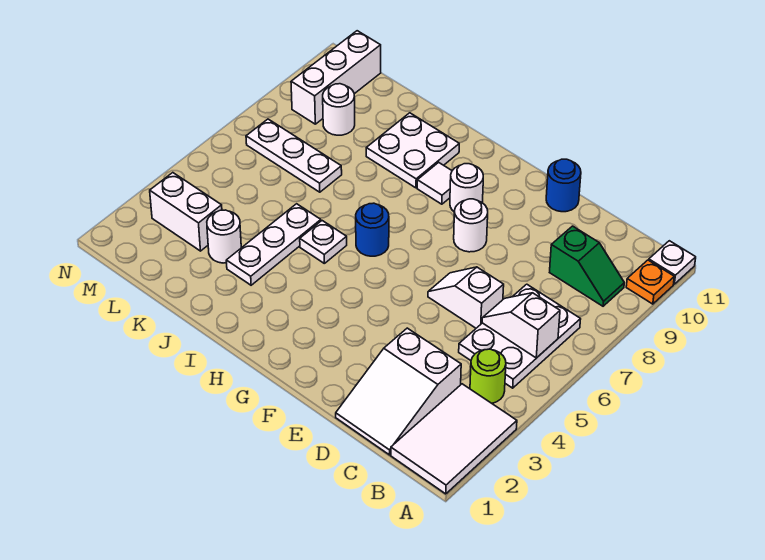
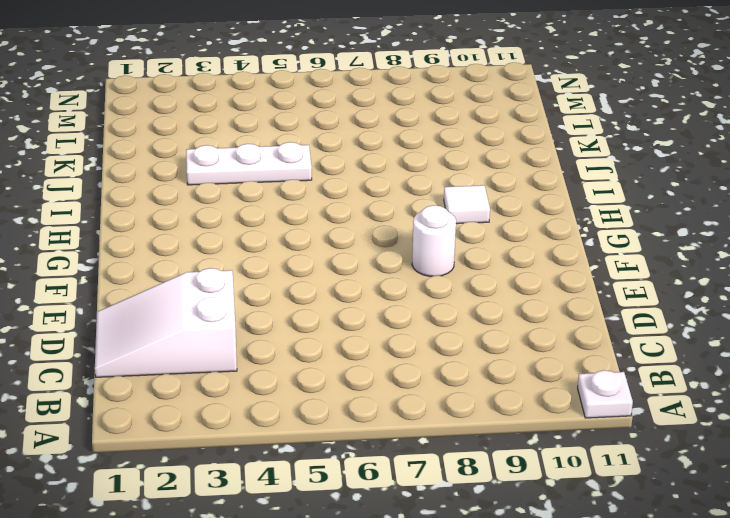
none -> white tile A1:B3 level 1
none -> orange plate A10 level 1
none -> lime round brick B4 level 1

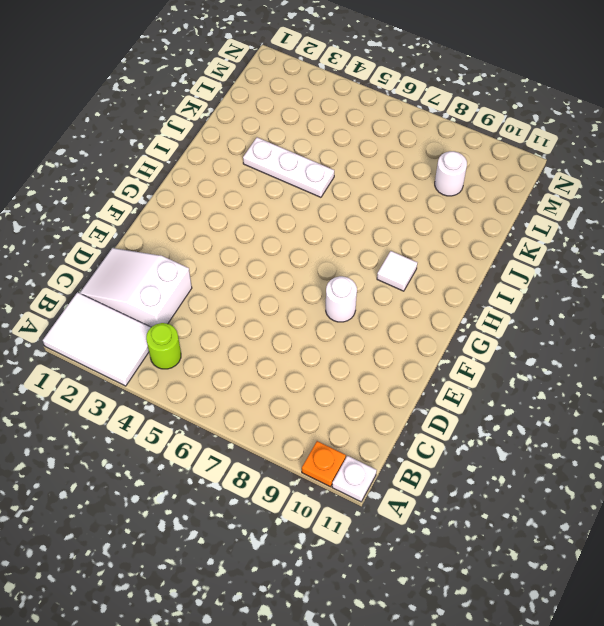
none -> white plate B5:C7 level 1
none -> green slope B9:C9 level 1 top C
none -> white slope D6:E6 level 1 top D

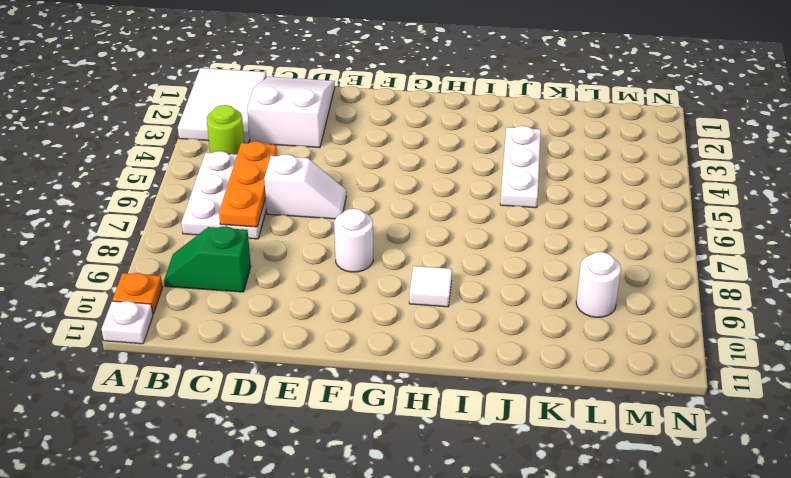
orange plate C5:C7 level 2 -> white slope B6:C6 level 2 top B
none -> blue round brick E11 level 1
none -> white round brick G9 level 1
none -> blue round brick H6 level 1

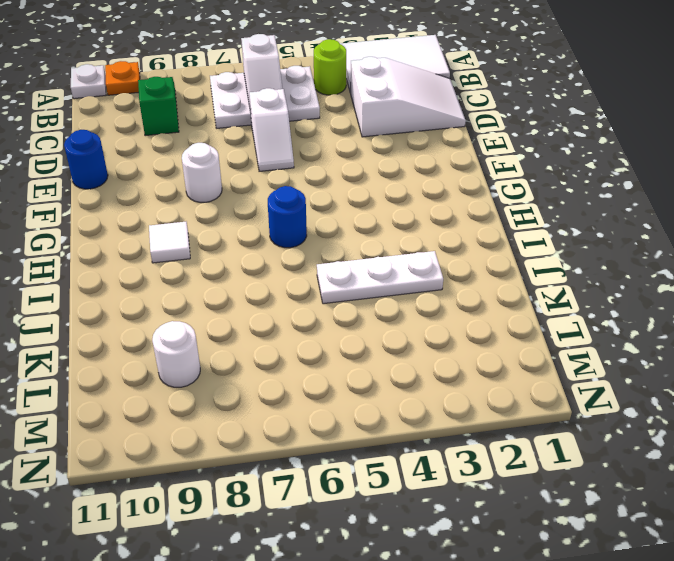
none -> white round brick G9 level 1
none -> white plate I5 level 1
none -> white plate I9:J10 level 1

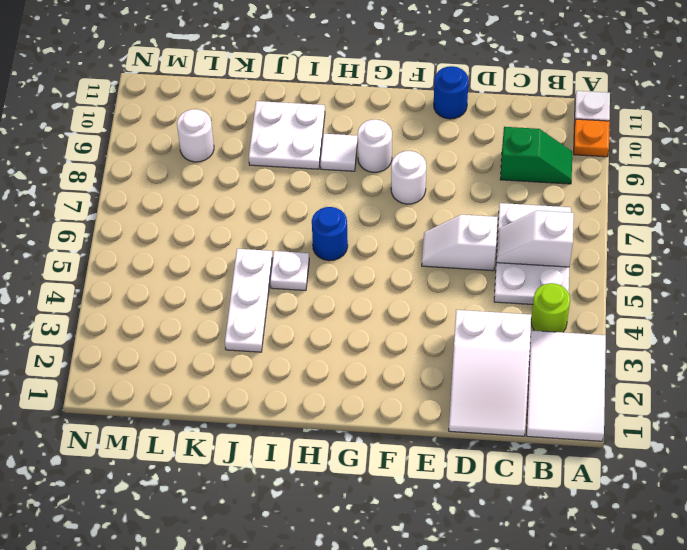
none -> white round brick K3 level 1
none -> white plate K7:M7 level 1
none -> white brick L3:M3 level 1

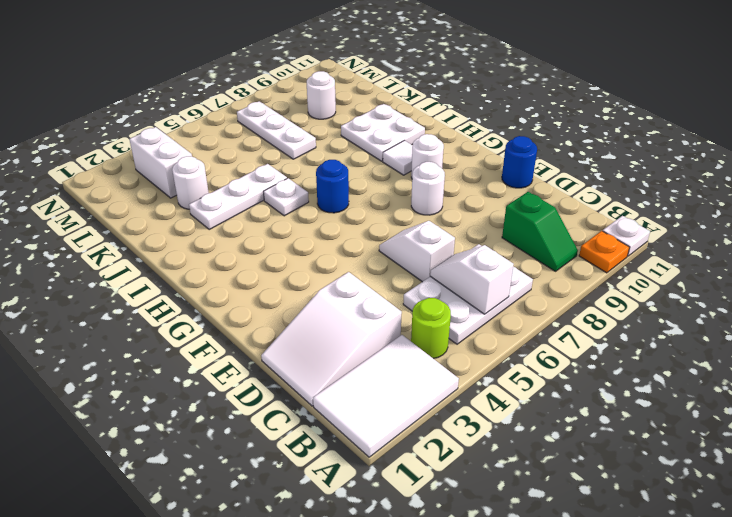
none -> white brick M9:M11 level 1

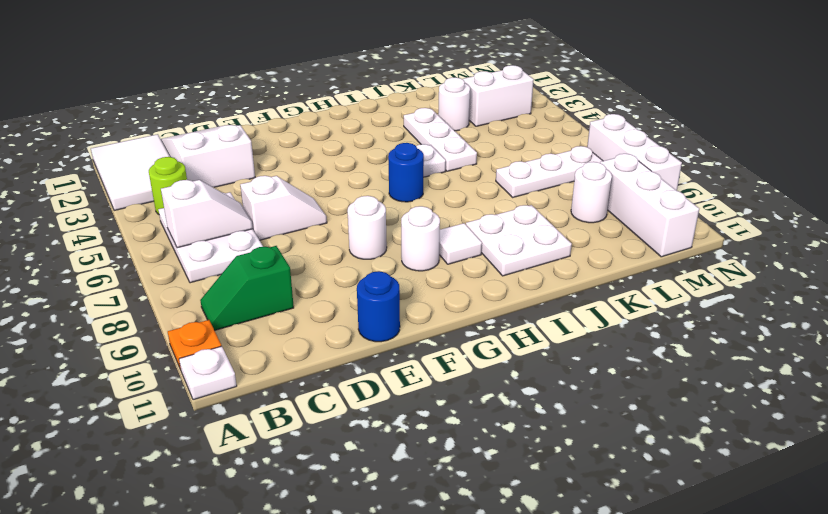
white brick N7:N9 level 1 -> none

